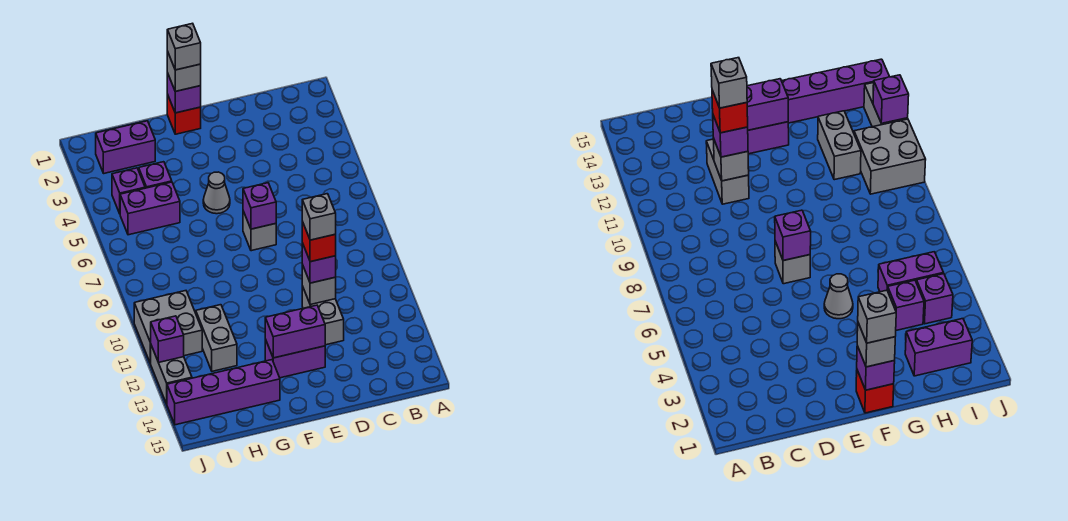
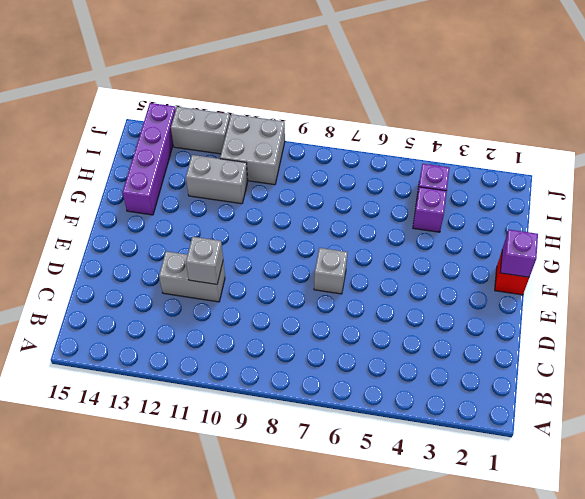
none -> purple brick E13:F13 level 1
none -> grey cone F5 level 1
none -> purple brick H2:I2 level 1

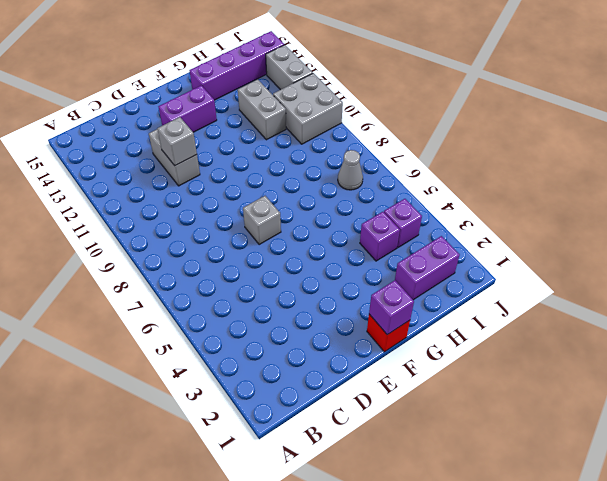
grey cone I7 level 1 -> grey cone F5 level 1
none -> purple brick H5:I5 level 1
none -> purple brick E7 level 2
none -> purple brick E13:F13 level 2

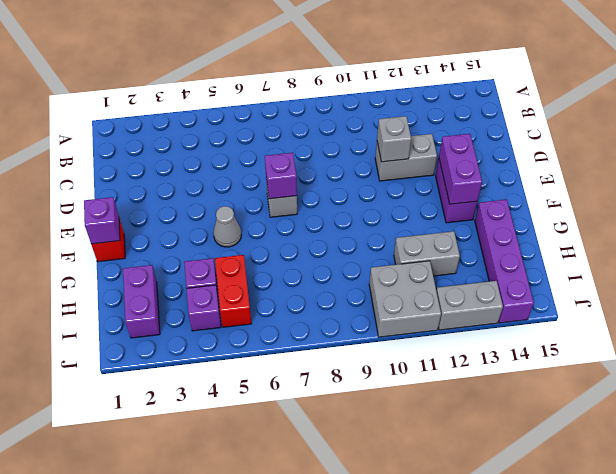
red brick H5:I5 level 1 -> purple brick H5:I5 level 1
none -> purple brick J12 level 2
none -> purple brick D11 level 3
none -> grey brick F1 level 3

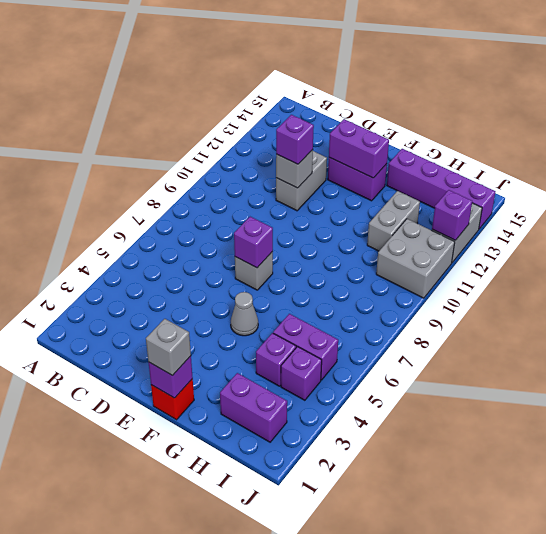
none -> red brick D11 level 4
none -> grey brick F1 level 4
none -> grey brick D11 level 5

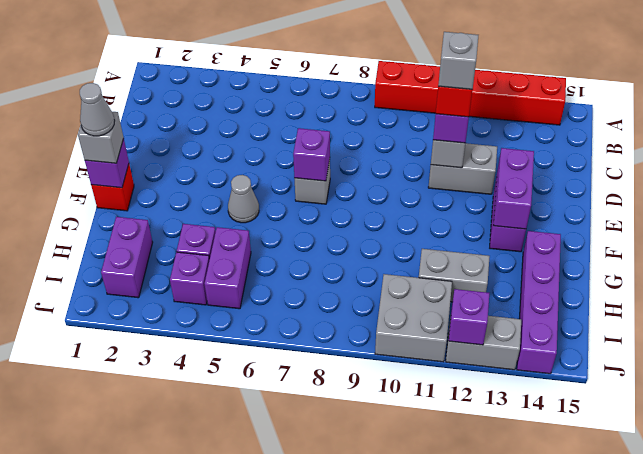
red brick A9:A14 level 1 -> none
grey cone F1 level 4 -> grey brick F1 level 4

